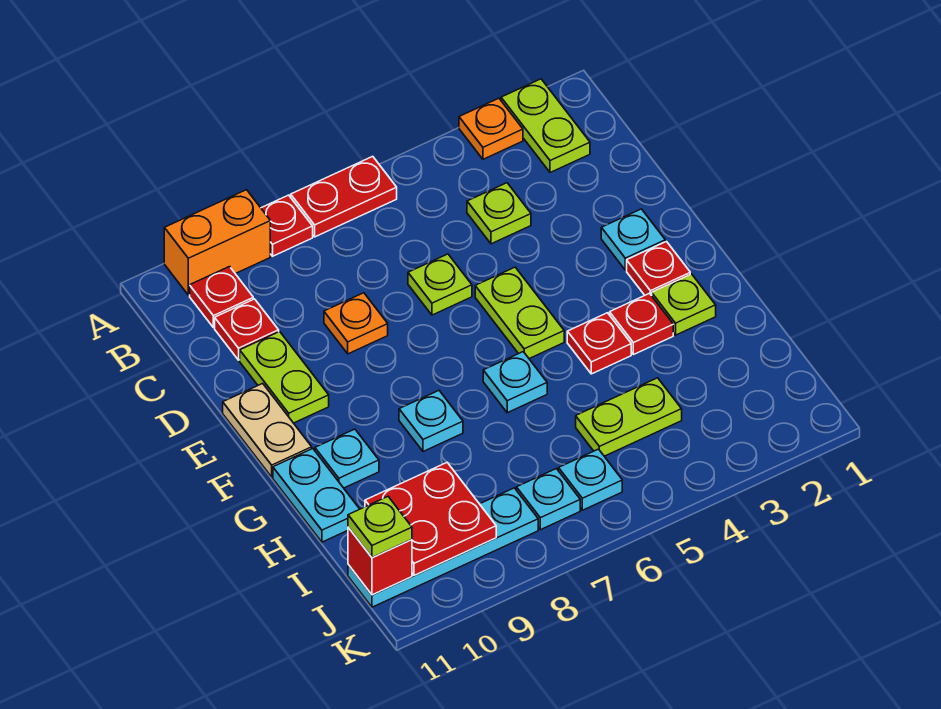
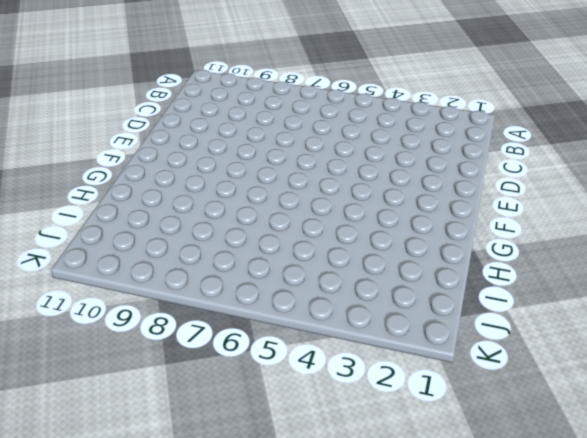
none -> lime plate A2:B2 level 1
none -> orange plate A3 level 1
none -> red plate A6:A7 level 1

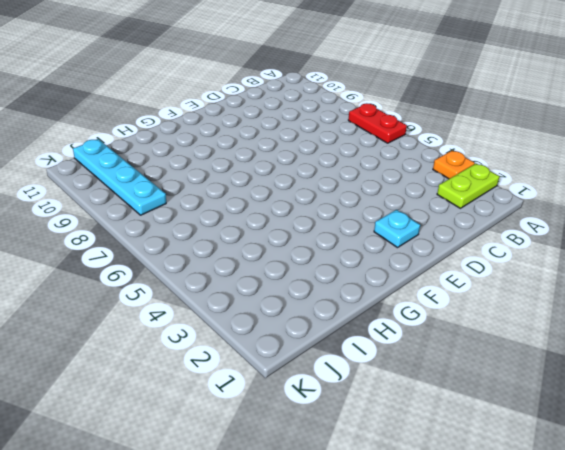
none -> red plate A8 level 1
none -> orange brick A9:A10 level 1
none -> red plate B10 level 1

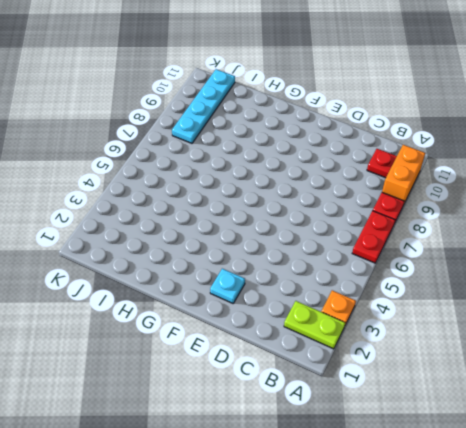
none -> lime plate C4 level 1
none -> red plate C10 level 1
none -> lime plate D6 level 1

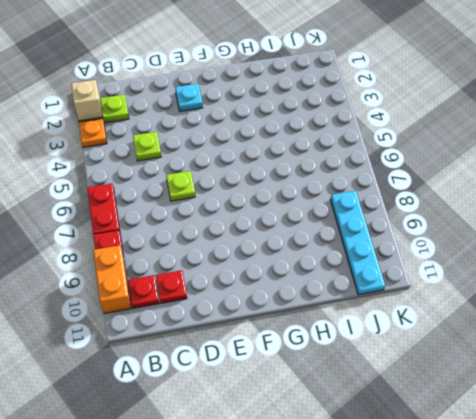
tan brick A2 level 2 -> none
none -> orange plate D8 level 1
none -> lime plate D10:E10 level 1
none -> lime plate E5:F5 level 1

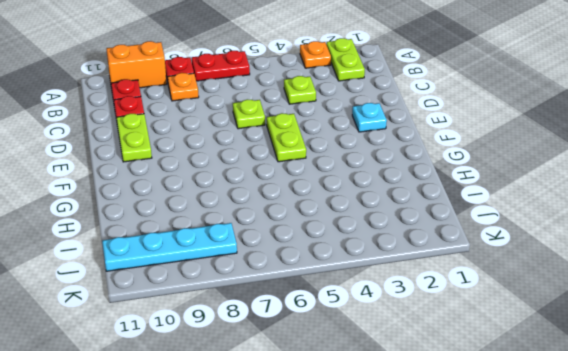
orange plate B8 level 1 -> orange plate D8 level 1
none -> tan plate E11:F11 level 1
none -> red plate F2 level 1
none -> lime plate G2 level 1

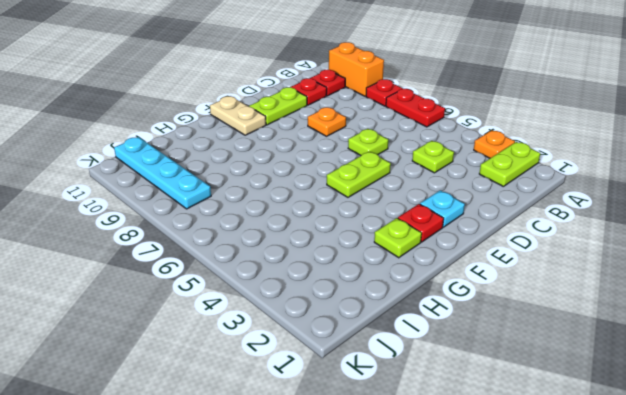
tan plate F10:F11 level 1 -> tan plate E11:F11 level 1
none -> red plate G3 level 1
none -> red plate G4 level 1
none -> cyan plate G6 level 1

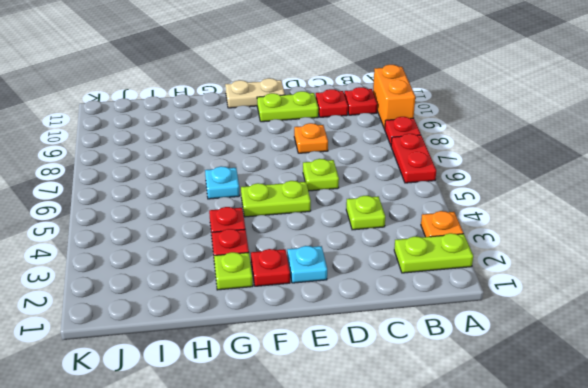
none -> cyan plate G8 level 1
none -> cyan plate G10 level 1
none -> cyan plate G11:H11 level 1

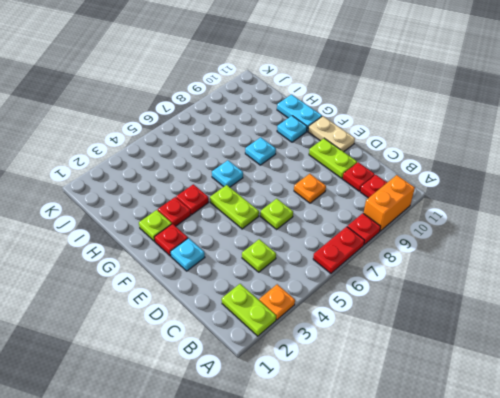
none -> lime plate I4:I5 level 1
none -> cyan plate J6 level 1
none -> cyan plate J7 level 1

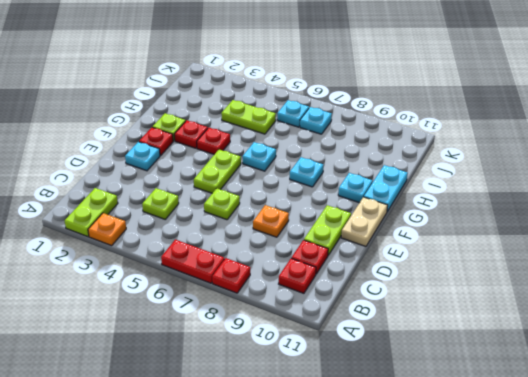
none -> orange brick A9:A10 level 1
none -> cyan plate J8:J11 level 1
none -> red plate I9:J10 level 2

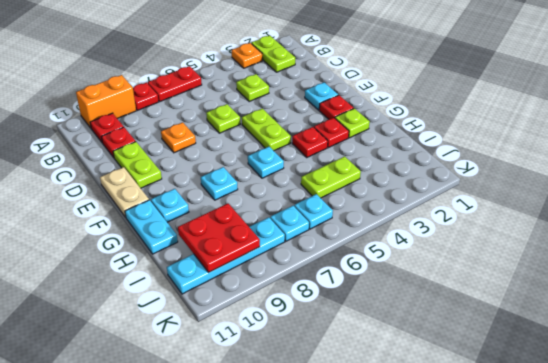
none -> red brick J11 level 2
none -> lime plate J11 level 3

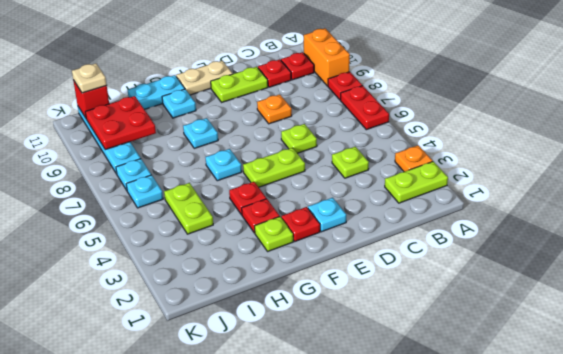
tan plate J11 level 3 -> lime plate J11 level 3

